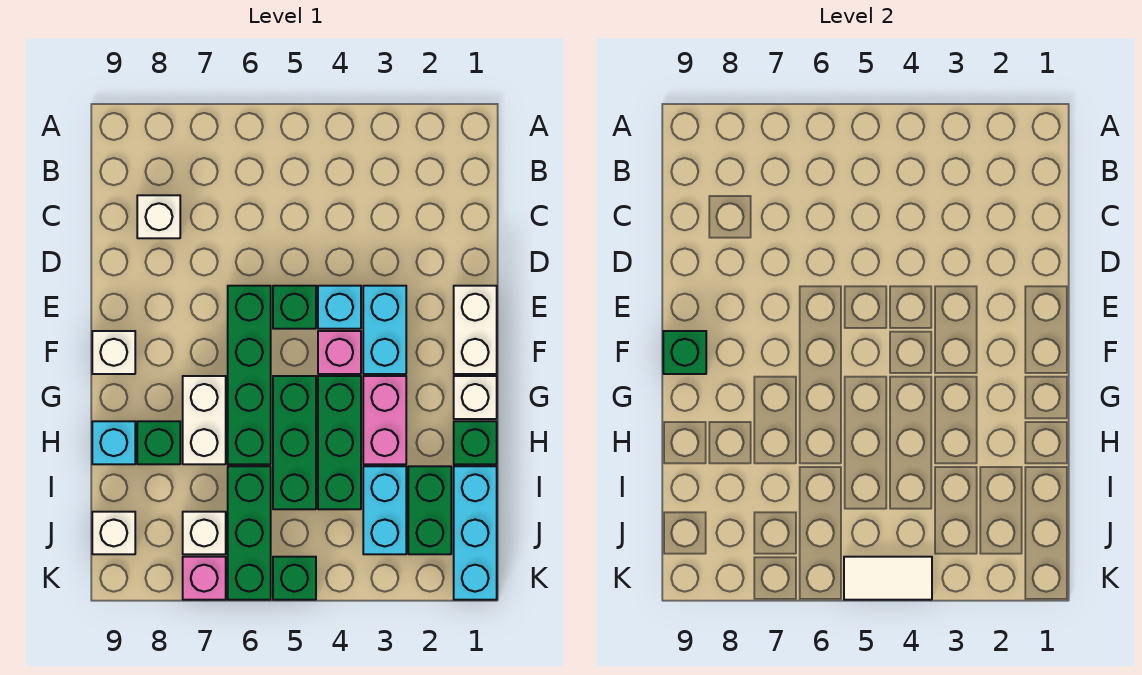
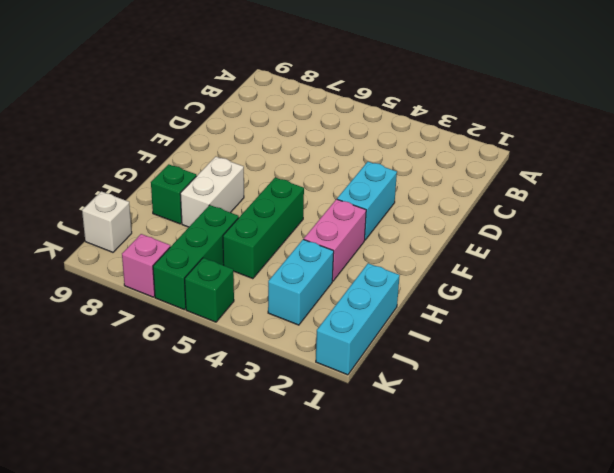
none -> white brick C8 level 1
none -> white brick E1:F1 level 1
none -> cyan brick E4 level 1

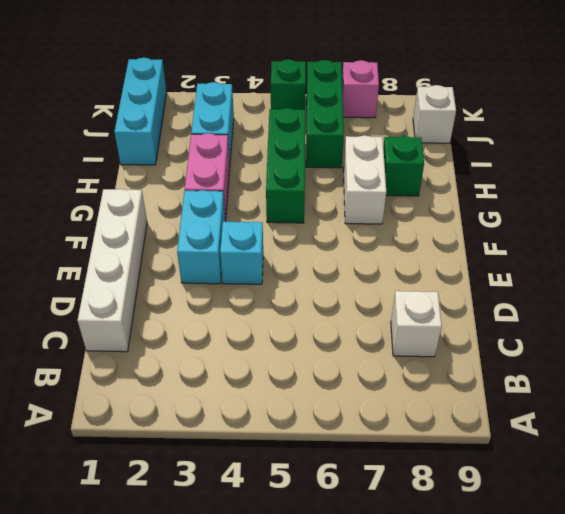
white brick C1:F1 level 1 -> white brick E1:F1 level 1
none -> green brick E5 level 1
none -> green brick E6:H6 level 1
none -> pink brick F4 level 1

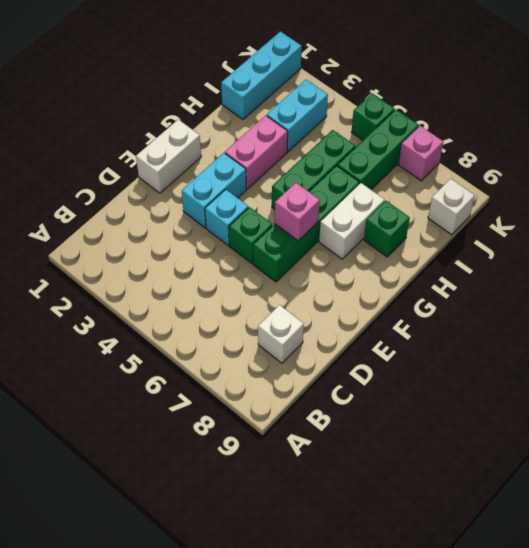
pink brick F6 level 2 -> pink brick F4 level 1
none -> white brick F9 level 1
none -> white brick G1 level 1
none -> green brick G4:I4 level 1

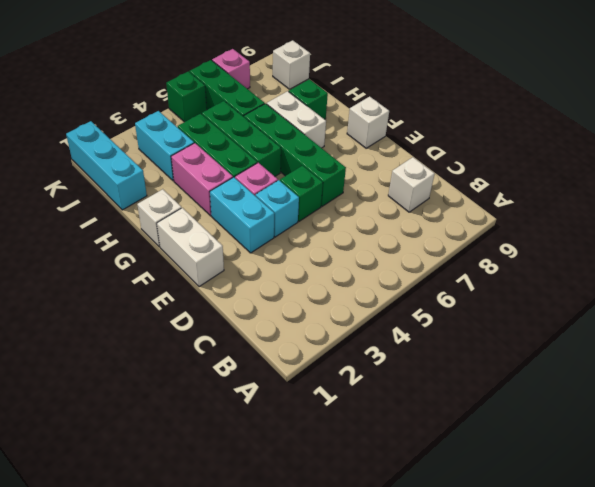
none -> green brick H1 level 1
none -> cyan brick H9 level 1
none -> green brick I2:J2 level 1

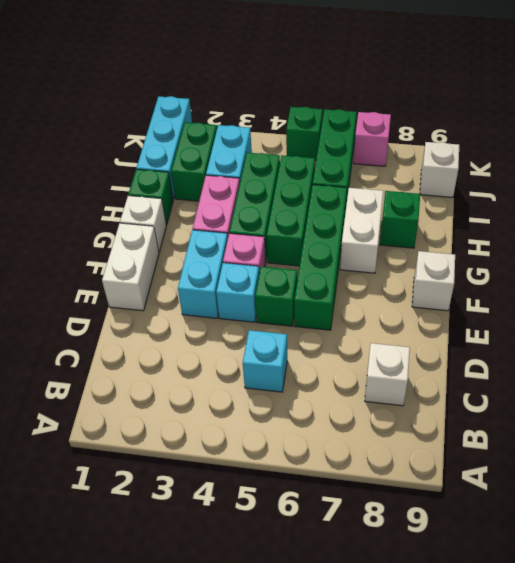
cyan brick C5 level 1 -> cyan brick H9 level 1
none -> white brick J7 level 1
none -> green brick F9 level 2
none -> white tile K4:K5 level 2

